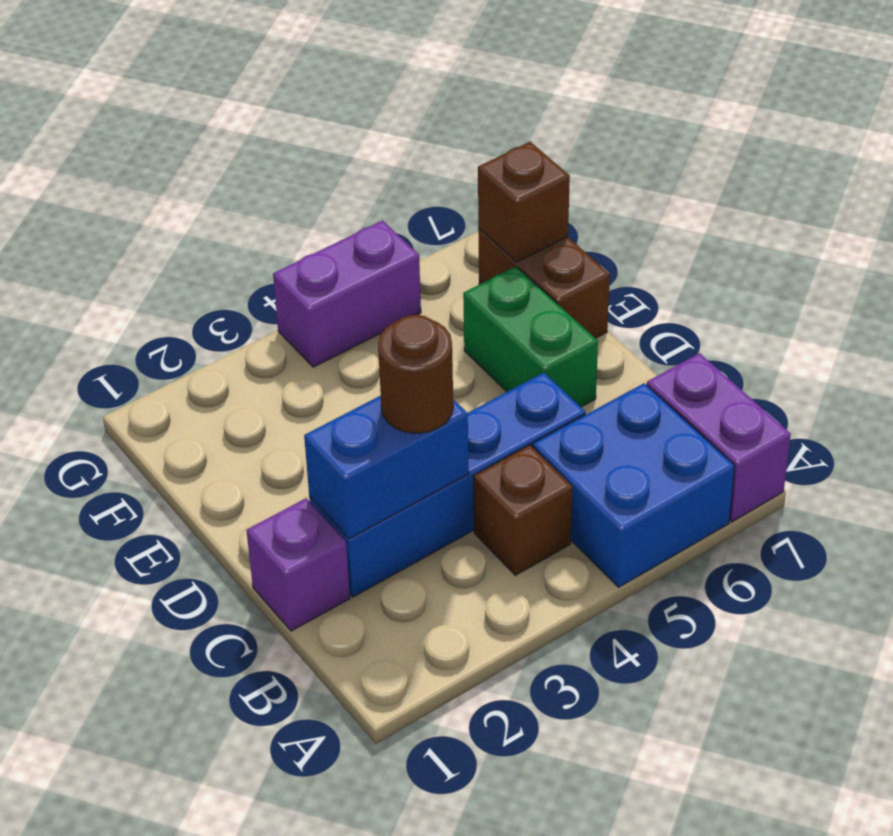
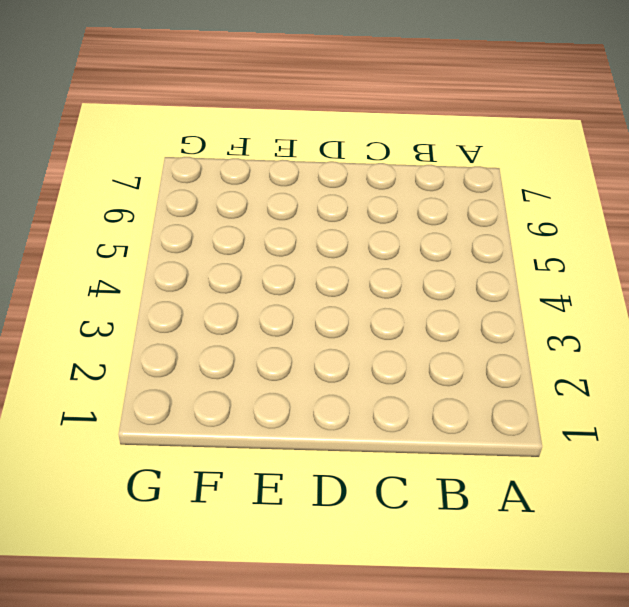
none -> blue brick A5:B6 level 1
none -> purple brick A7:B7 level 1

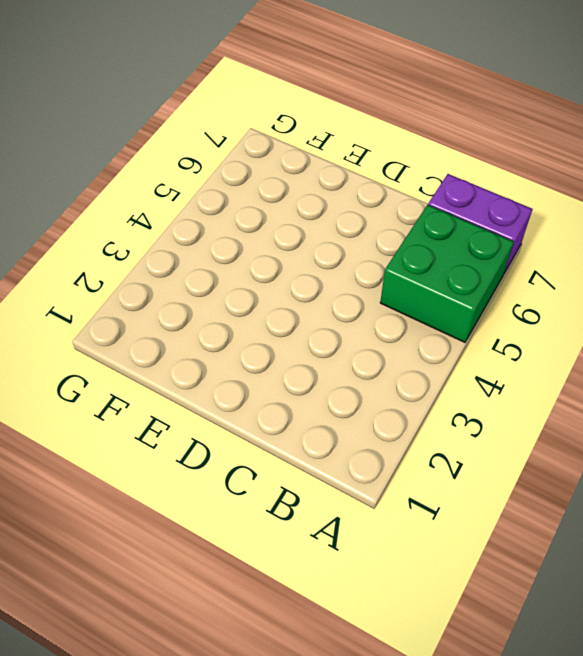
green brick A5:B6 level 1 -> blue brick A5:B6 level 1
none -> brown brick B4 level 1
none -> purple brick C1 level 1

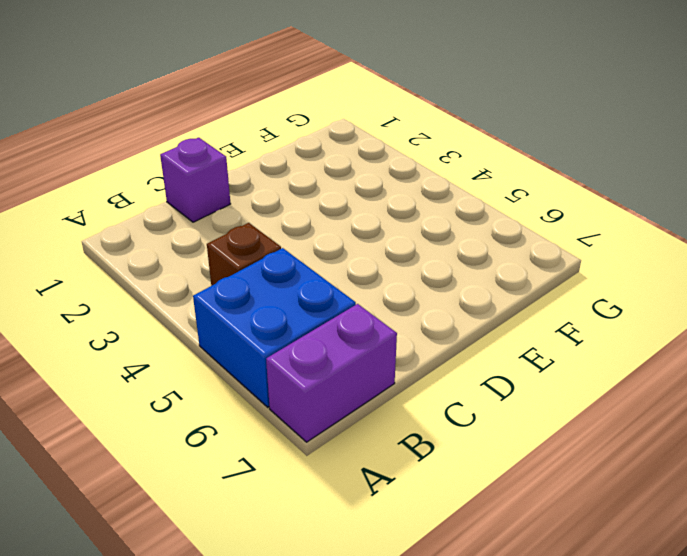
none -> blue brick C2:C5 level 1
none -> green brick D6:E6 level 1

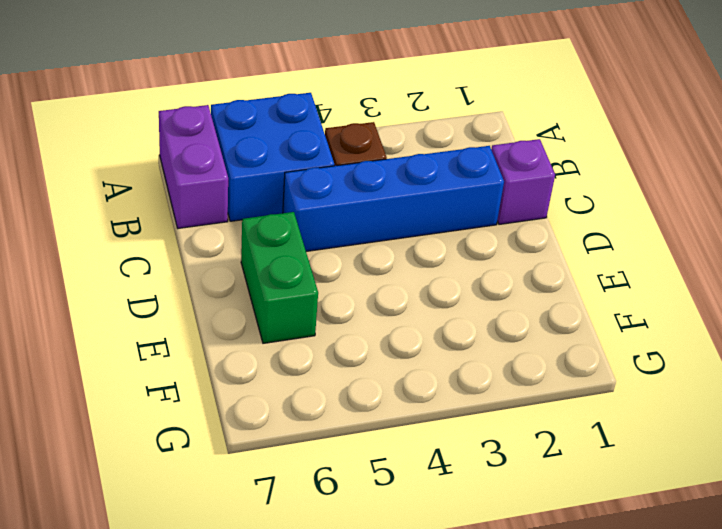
none -> brown brick E7:F7 level 1
none -> purple brick G4:G5 level 1

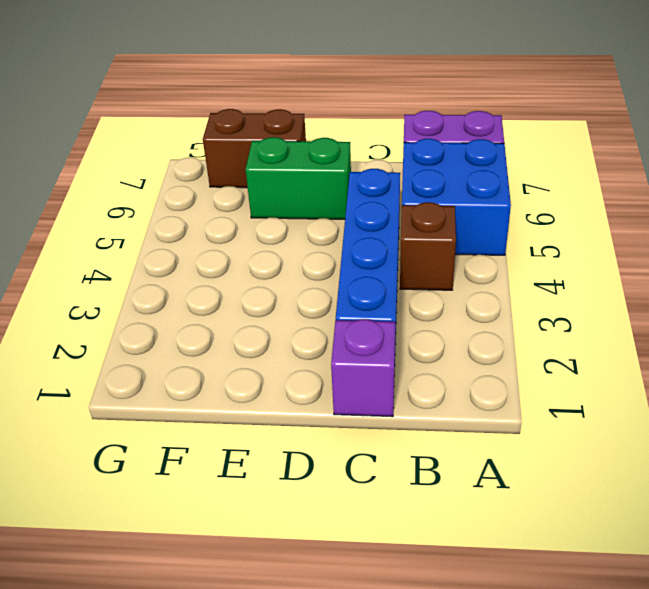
none -> purple brick G4:G5 level 1
none -> blue brick C2:C3 level 2

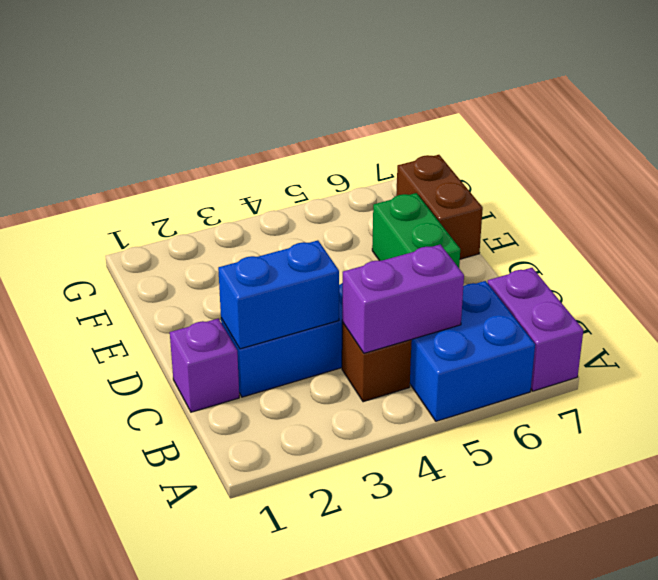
purple brick B4:B5 level 2 -> purple brick G4:G5 level 1
none -> brown brick F7 level 2
none -> brown round brick C3 level 3

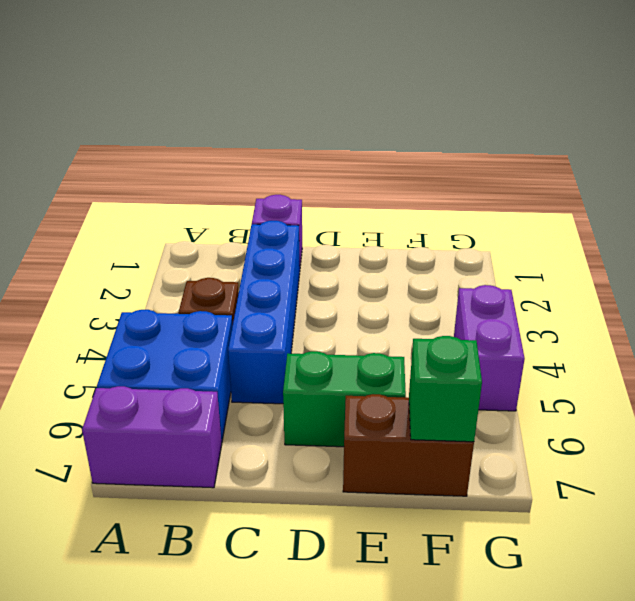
green brick F7 level 2 -> brown brick F7 level 2
none -> blue brick C2:C3 level 2
none -> brown round brick C3 level 3

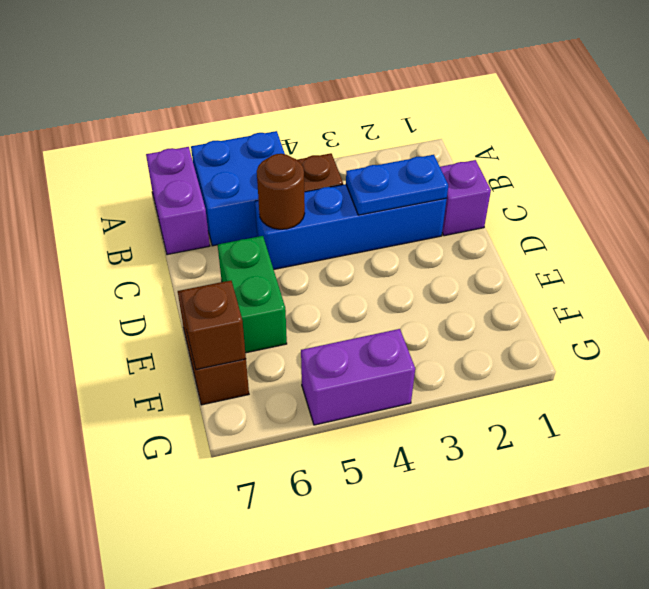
blue plate C2:C3 level 2 -> blue brick C2:C3 level 2
brown round brick C5 level 2 -> brown round brick C3 level 3

